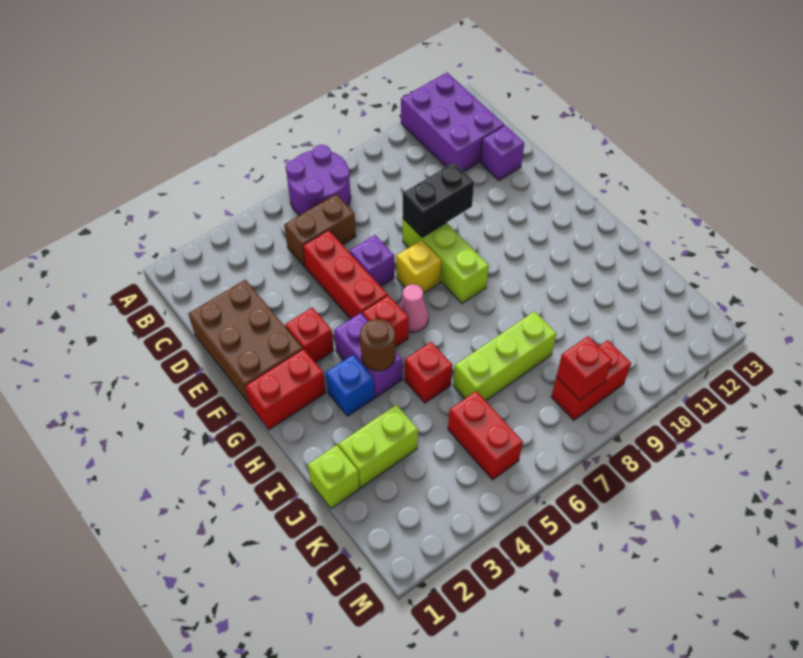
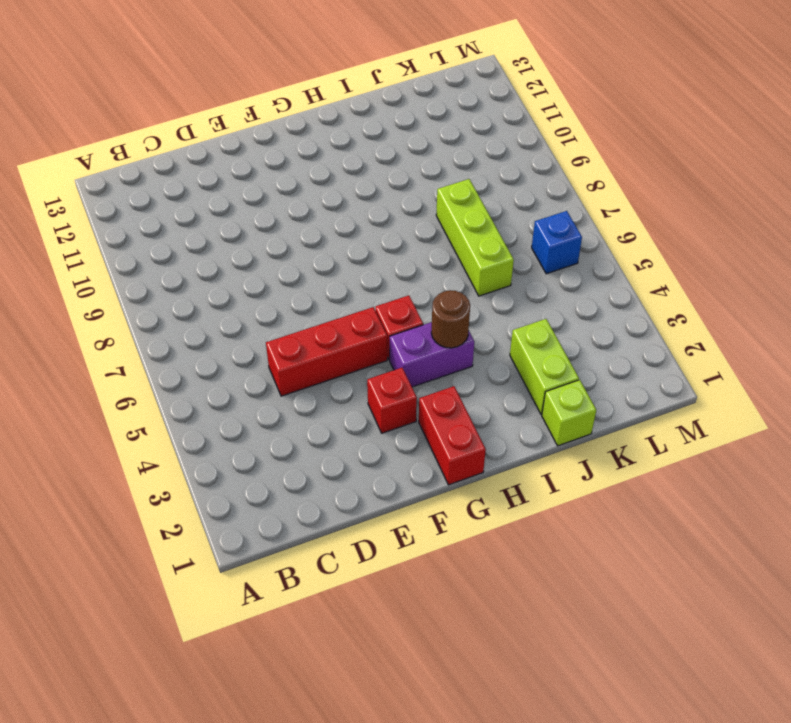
blue brick L6 level 1 -> blue brick H3 level 1
none -> purple round brick A6:B7 level 1
none -> purple brick A11:C12 level 1
none -> brown brick C5:C6 level 1

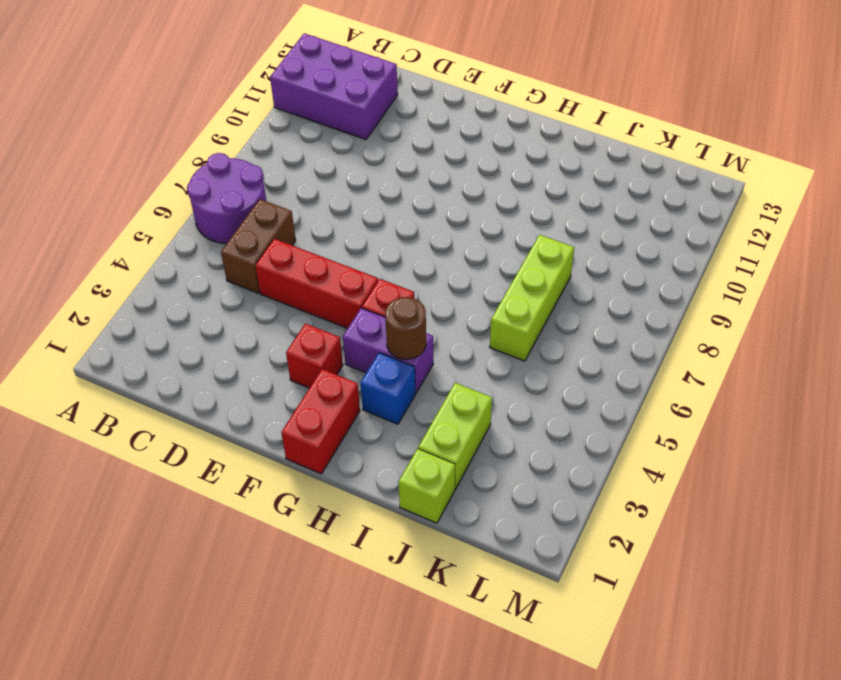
none -> brown brick D1:F2 level 1
none -> purple brick D12 level 1
none -> purple brick E6 level 1

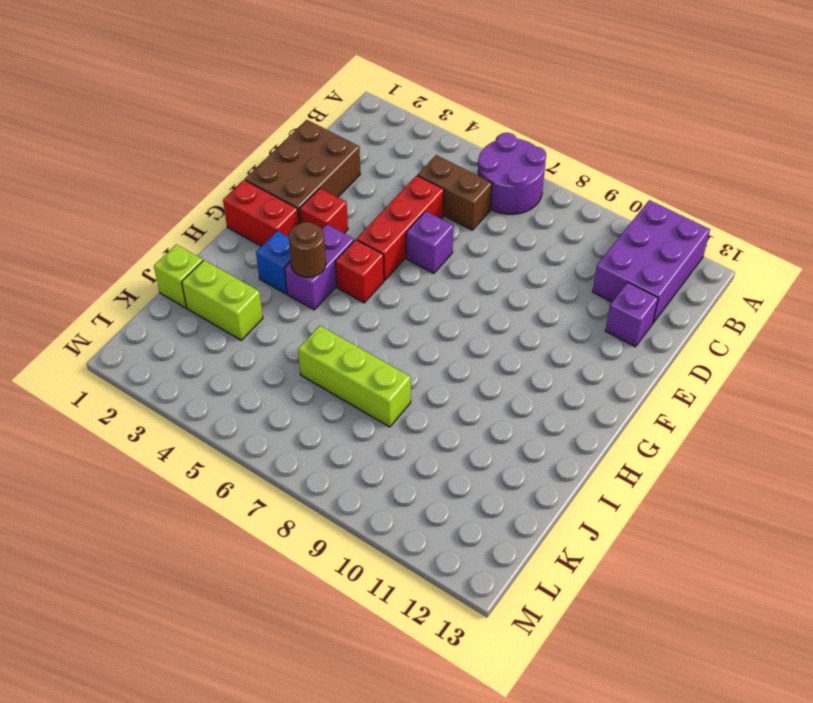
none -> lime brick E8:G8 level 1
none -> yellow brick F7 level 1
none -> pink cone G6 level 1

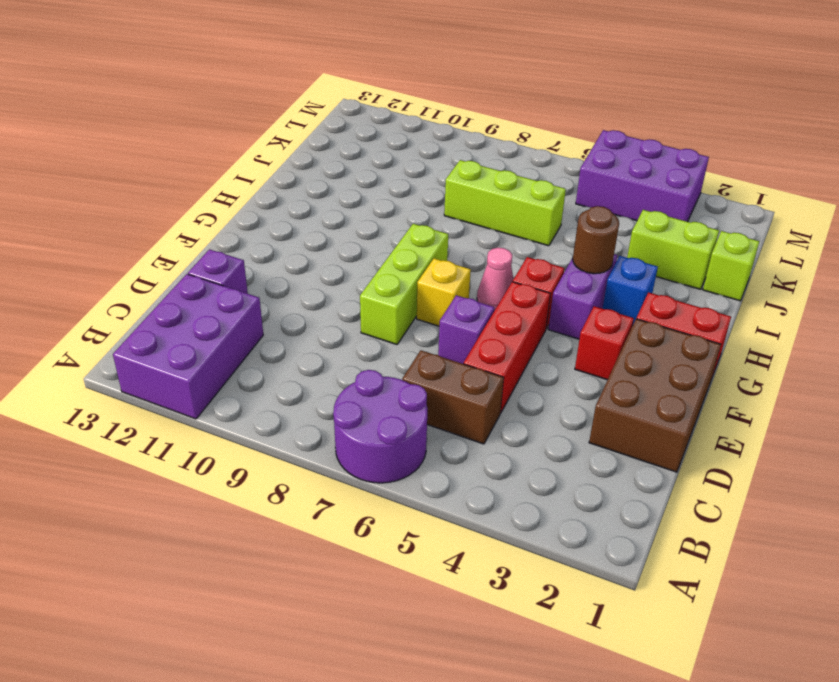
purple brick L3:M5 level 1 -> red brick K5:L5 level 1
none -> red brick I5 level 1
none -> red brick L8:L9 level 1
none -> black brick E8:E9 level 2

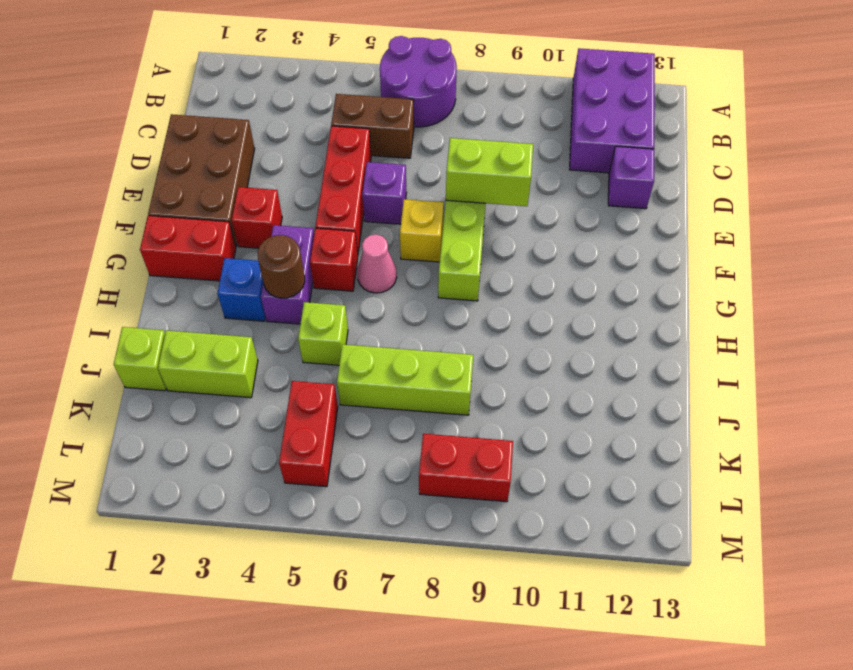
lime brick E8:E9 level 2 -> black brick E8:E9 level 2
lime brick I5 level 1 -> red brick I5 level 1
none -> red brick L8 level 2

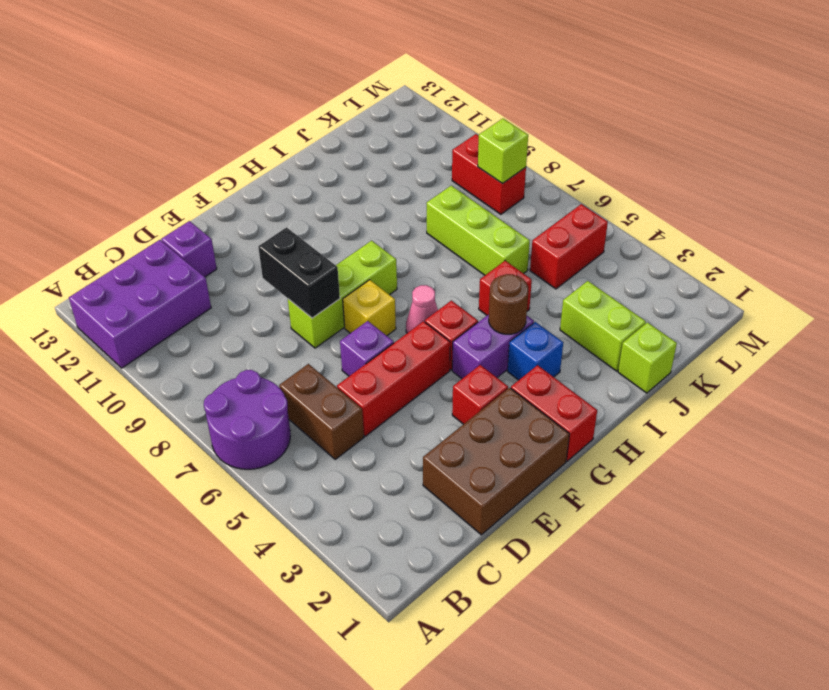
lime brick L8 level 2 -> red brick L8 level 2

